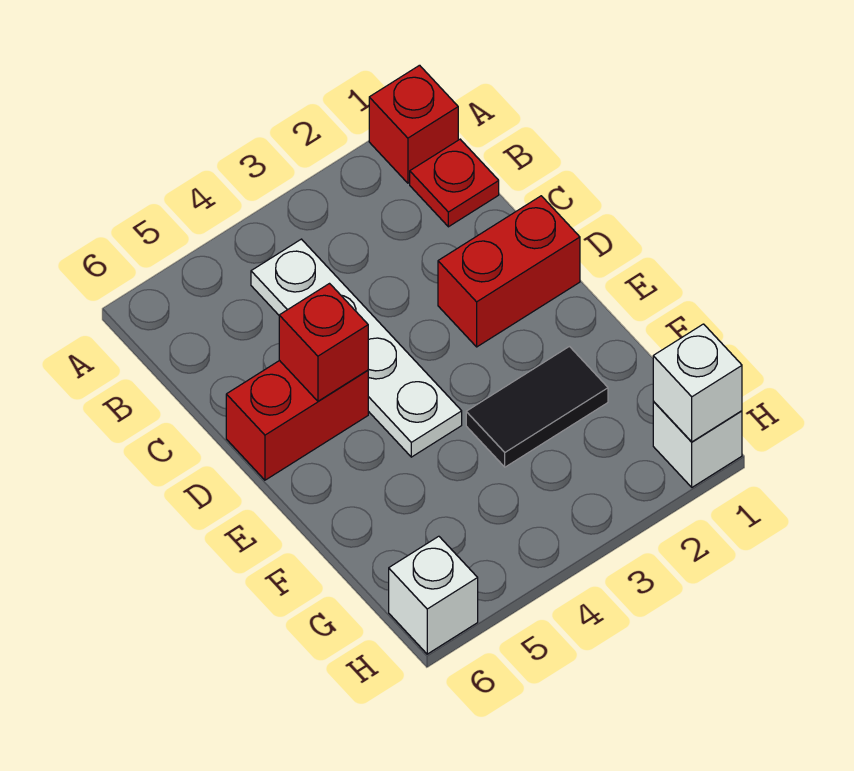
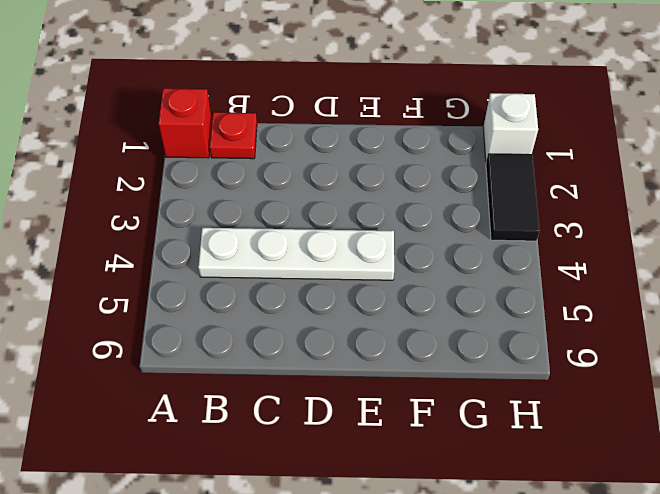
black tile H2:H3 level 1 -> black tile F2:F3 level 1
none -> red brick D1:D2 level 1
none -> red brick D5:D6 level 1

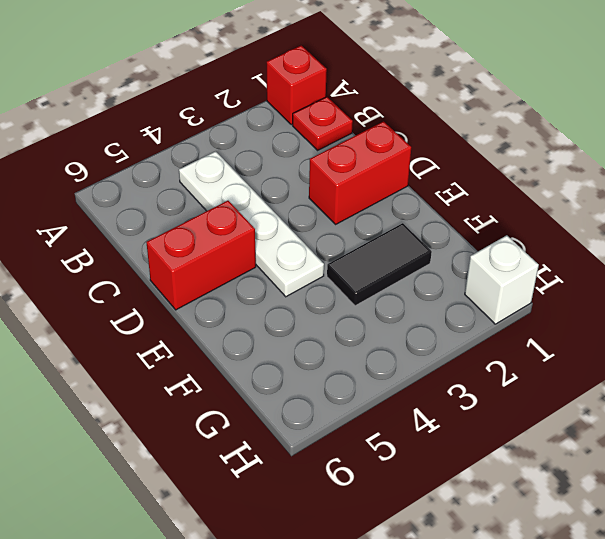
none -> white brick H6 level 1
none -> red brick D5 level 2

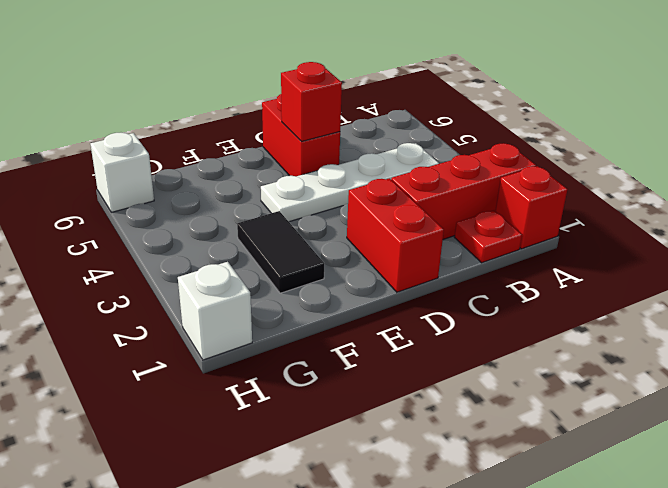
red brick A2:C2 level 1 -> none
none -> white brick H1 level 2

